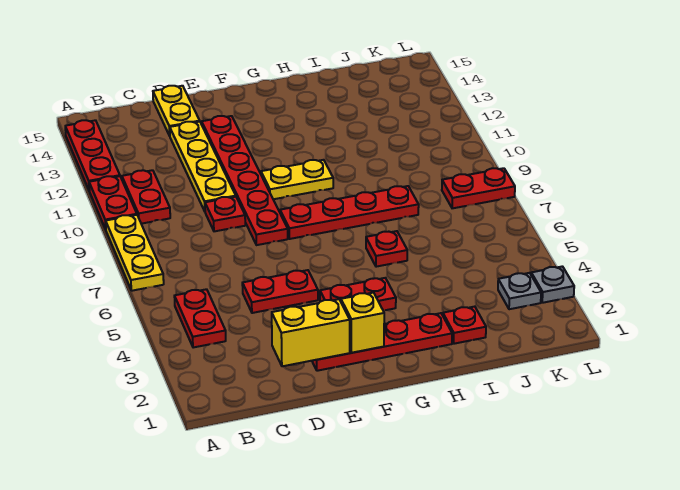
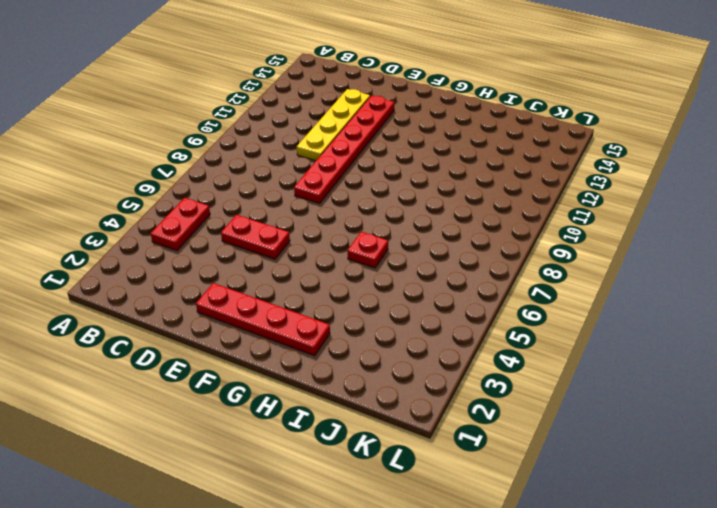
none -> yellow plate A7:A9 level 1
none -> red plate A10:A11 level 1
none -> red plate A12:A14 level 1

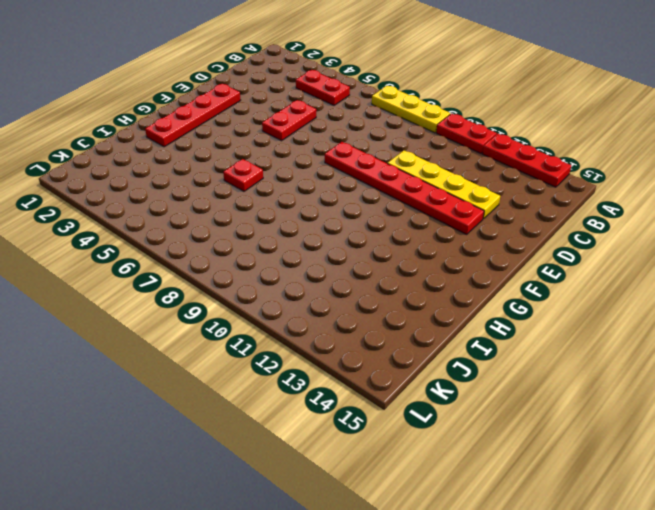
none -> red plate B10:B11 level 1
none -> red plate D9 level 1
none -> yellow plate D14:D15 level 1

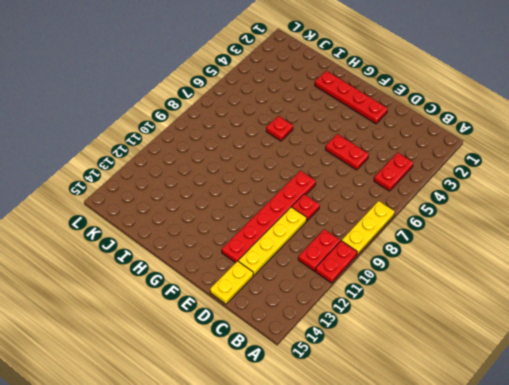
none -> red plate A12:A14 level 1
none -> red plate F4:G4 level 1
none -> red plate F8:I8 level 1

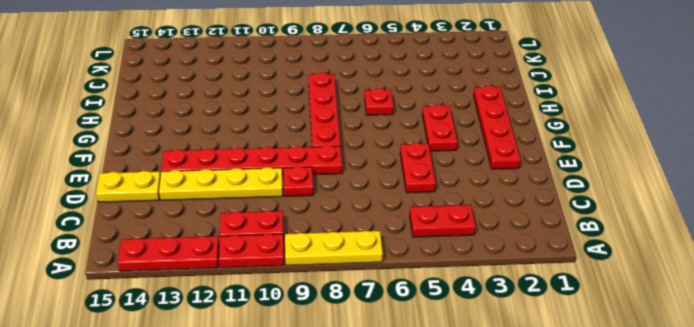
none -> yellow plate F10:G10 level 1
none -> red plate I2 level 1
none -> grey plate K3 level 1

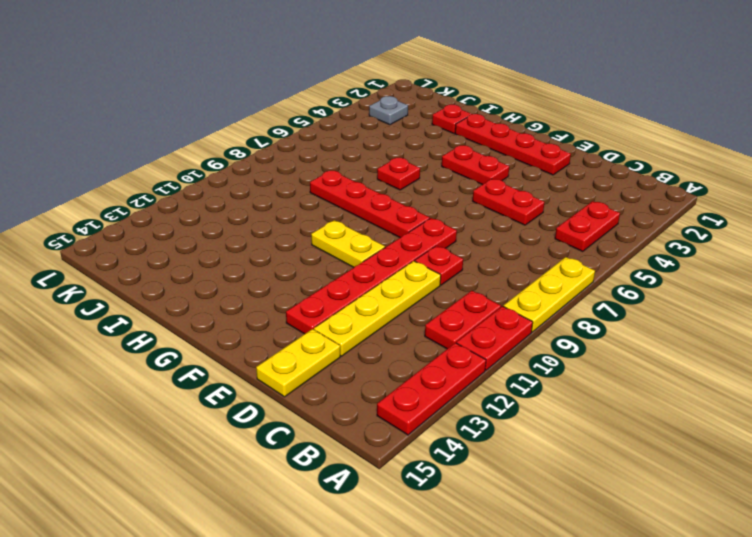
none -> red plate K8:L8 level 1
none -> grey plate L3 level 1
none -> yellow brick D2:E2 level 2

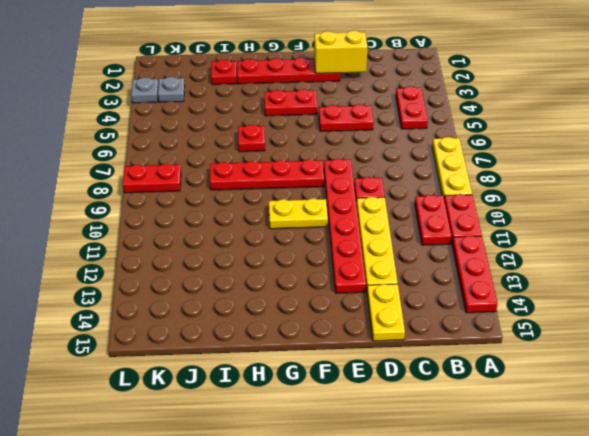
none -> yellow brick F2 level 2

